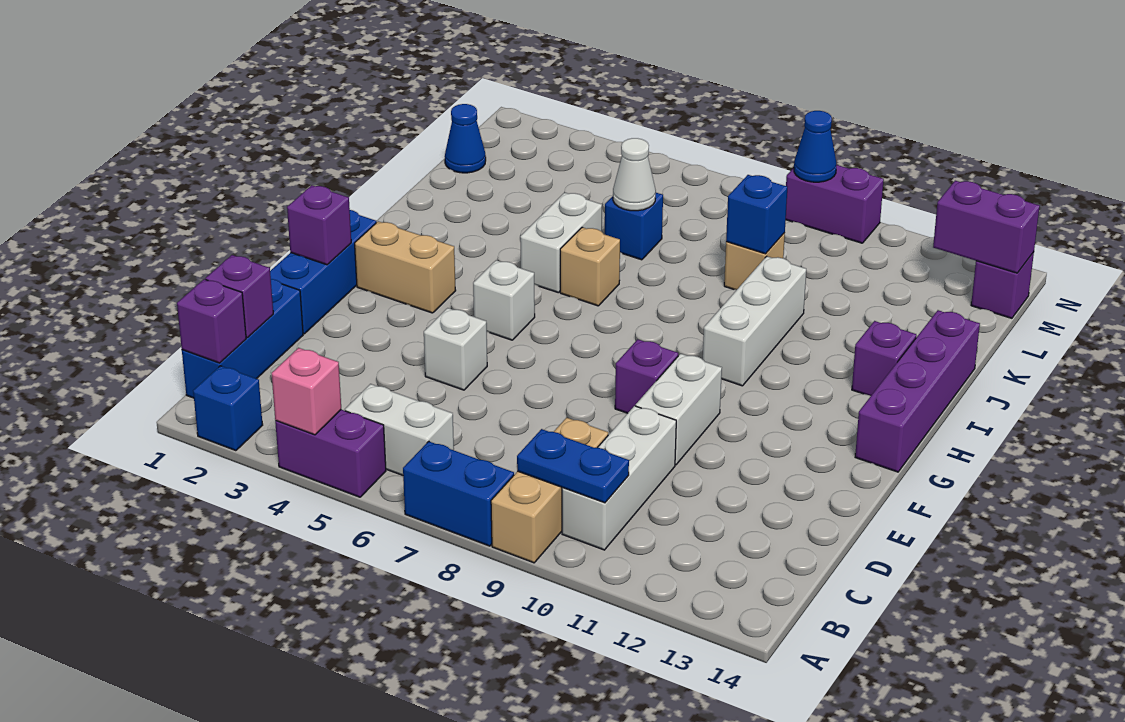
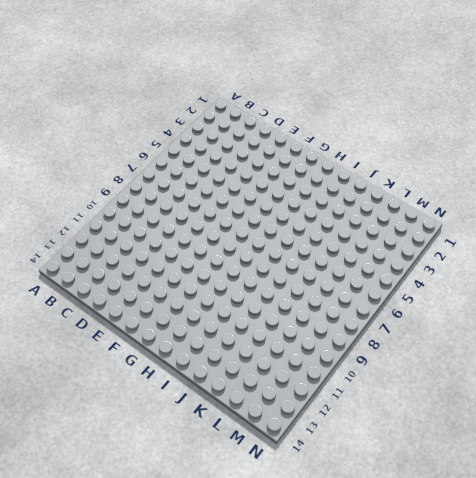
none -> blue brick A2 level 1
none -> purple brick A4:A5 level 1
none -> blue brick A7:A8 level 1
none -> tan brick A9:C9 level 1

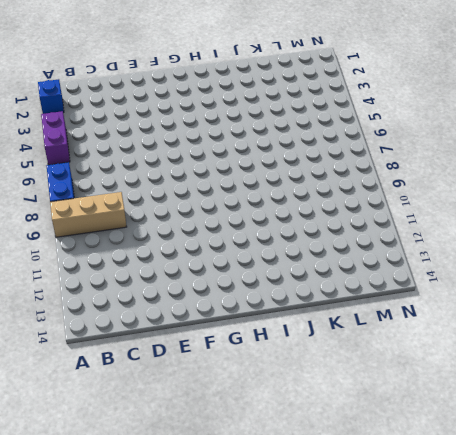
none -> blue brick B1:D1 level 1
none -> white brick B5:B6 level 1
none -> white brick B10:D10 level 1
none -> blue brick E1:G1 level 1

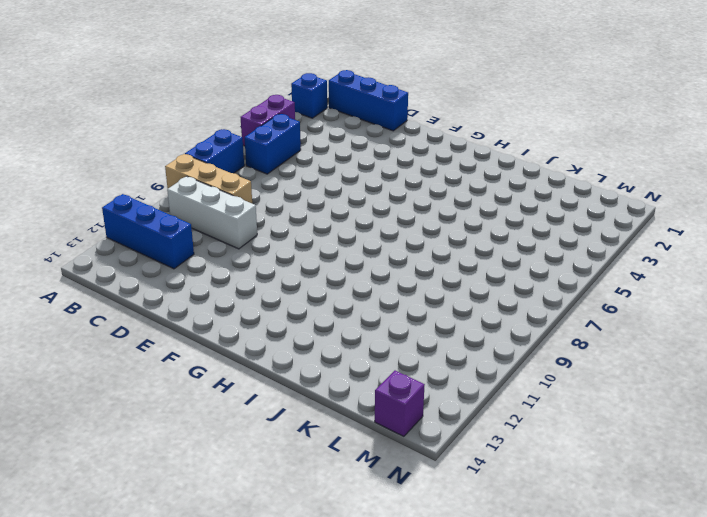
blue brick A12:C12 level 1 -> blue brick E1:G1 level 1
blue brick B5:B6 level 1 -> white brick B5:B6 level 1
none -> white brick E5 level 1
none -> white brick E10:F10 level 1
none -> purple brick F9 level 1
none -> tan brick G2:G3 level 1

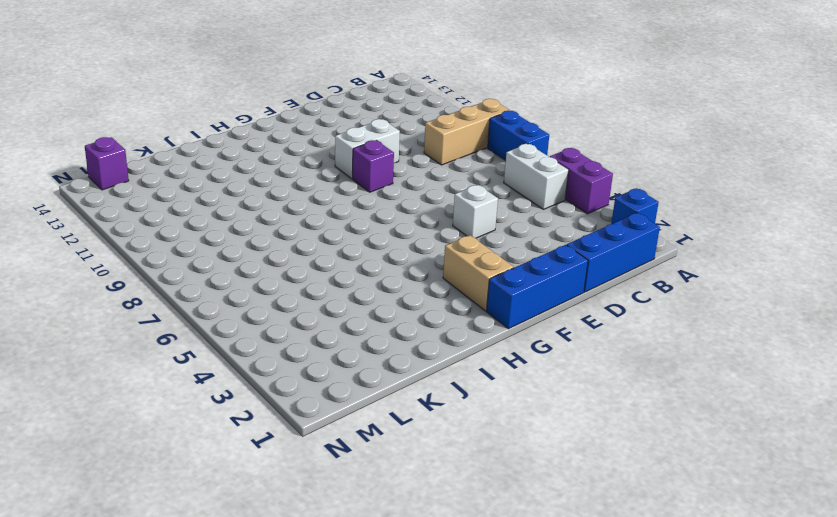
none -> white brick B10:D10 level 1
none -> white brick G5 level 1
none -> purple brick G14:J14 level 1
none -> white brick H10:J10 level 1

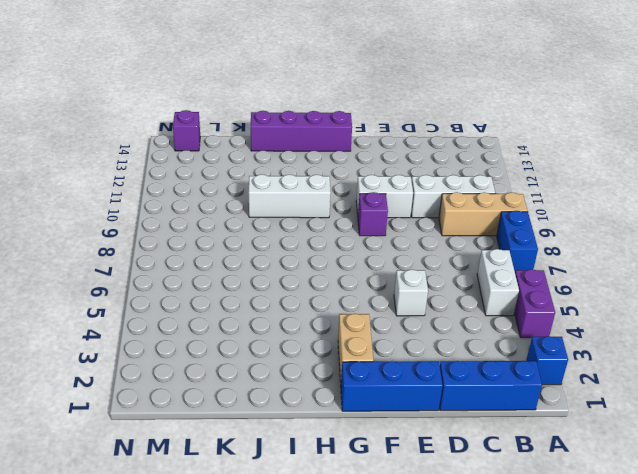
none -> white brick G5 level 1
none -> white brick I5:J5 level 1
none -> tan brick I6 level 1
none -> purple brick I13 level 1

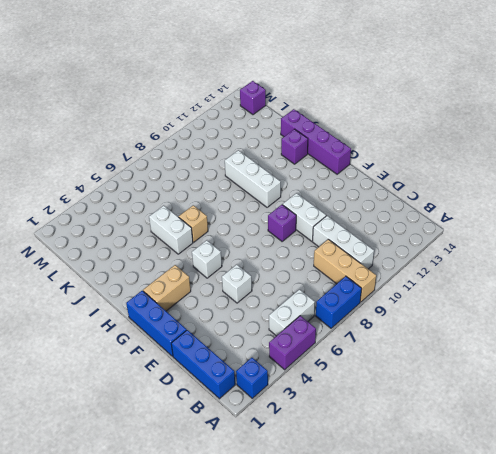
none -> blue brick K6 level 1
none -> tan brick K9 level 1
none -> blue cone L1 level 1
none -> purple brick N9:N10 level 1

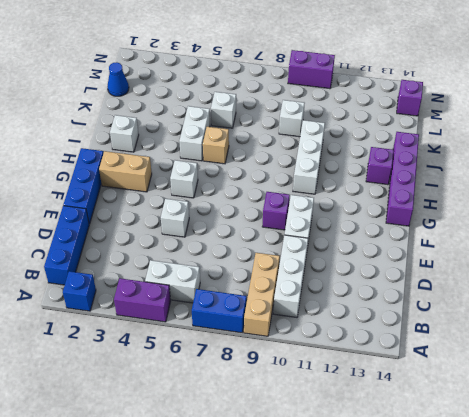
white brick I2 level 1 -> none
white brick K6 level 1 -> blue brick K6 level 1
white brick K9 level 1 -> tan brick K9 level 1
none -> pink brick A4 level 2
none -> purple brick B1 level 2
none -> blue plate B9:B10 level 2
none -> purple brick C1 level 2

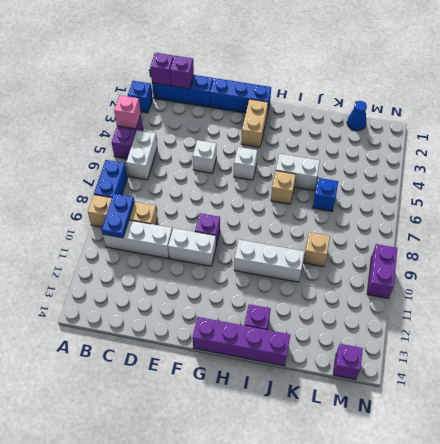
none -> purple brick F1 level 2
none -> white cone K6 level 2
none -> blue brick K9 level 2
none -> purple brick M13:M14 level 2

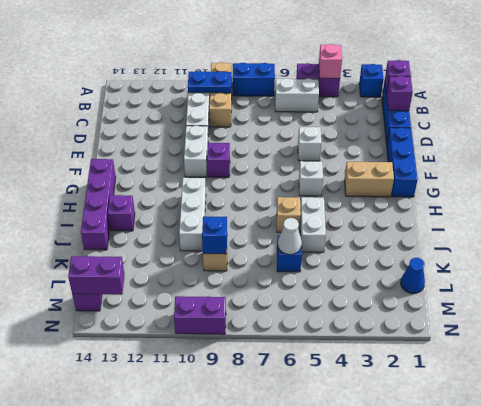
none -> purple brick F1 level 2
none -> blue cone N9 level 2

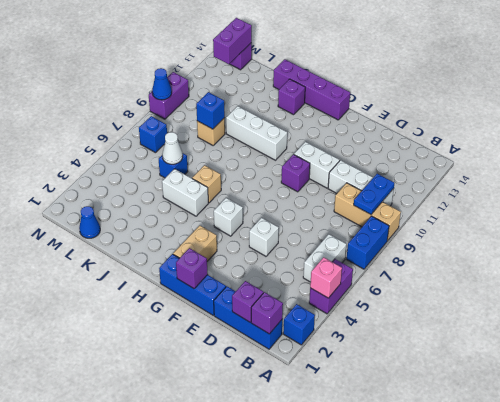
blue brick M7 level 1 -> none

